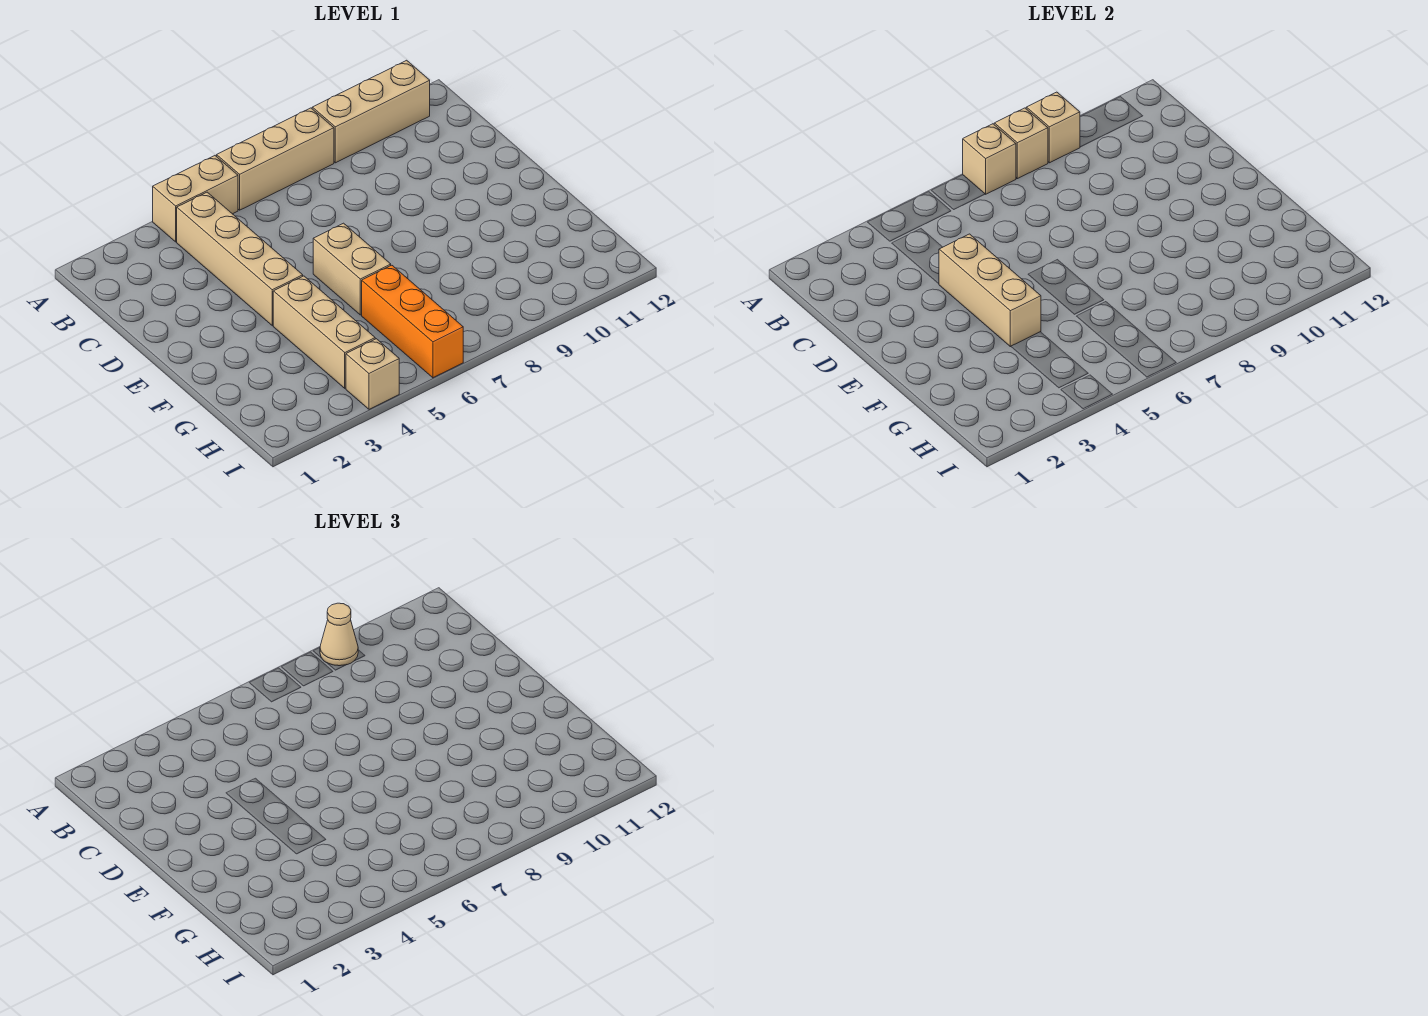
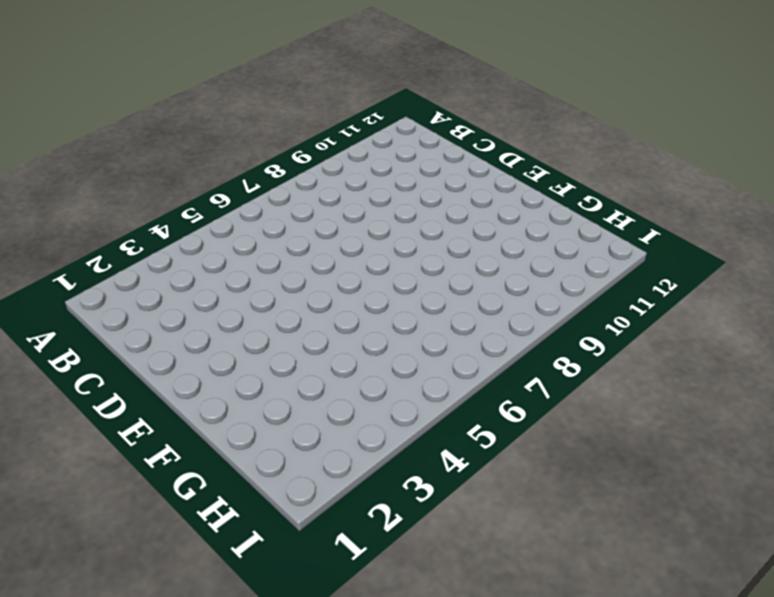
none -> tan brick A4:A5 level 1
none -> tan brick A6:A8 level 1
none -> tan brick A9:A11 level 1

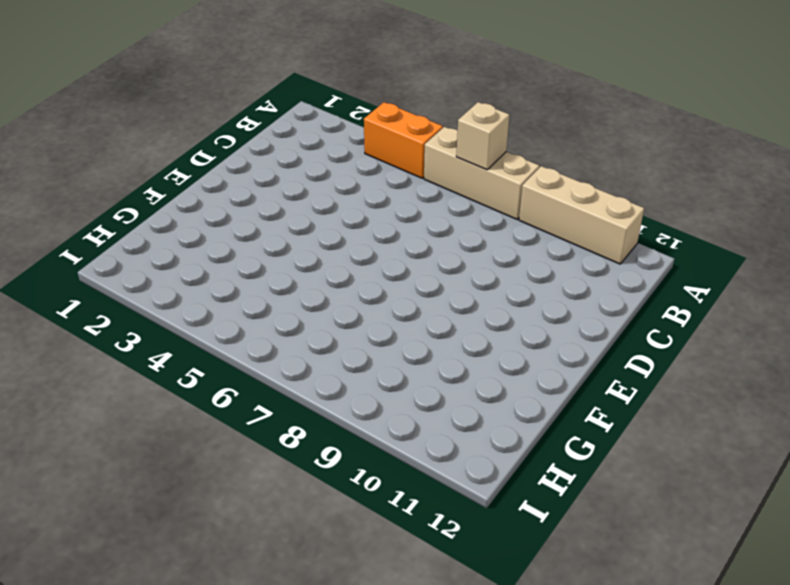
orange brick A4:A5 level 1 -> tan brick A4:A5 level 1
none -> tan brick B4:E4 level 1
none -> tan brick E6:F6 level 1
none -> tan brick F4:H4 level 1

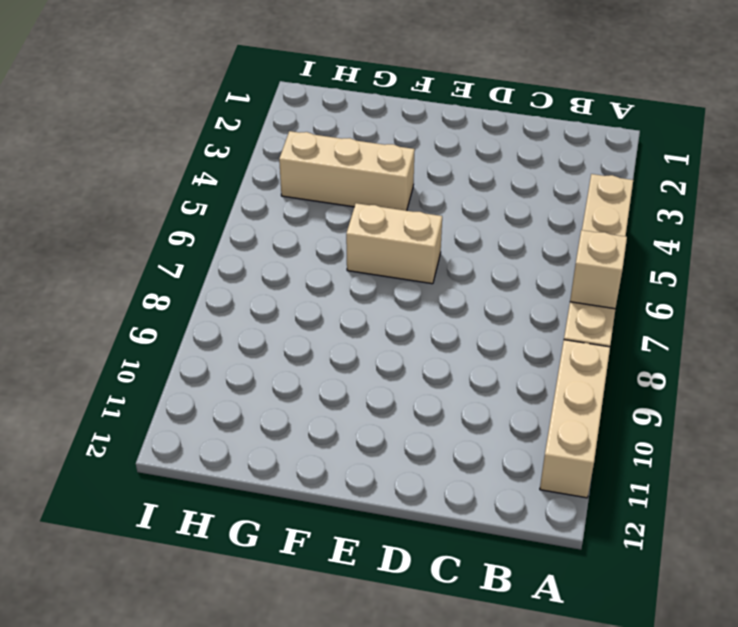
none -> tan brick B4:E4 level 1
none -> orange brick G6:I6 level 1
none -> tan brick I4 level 1

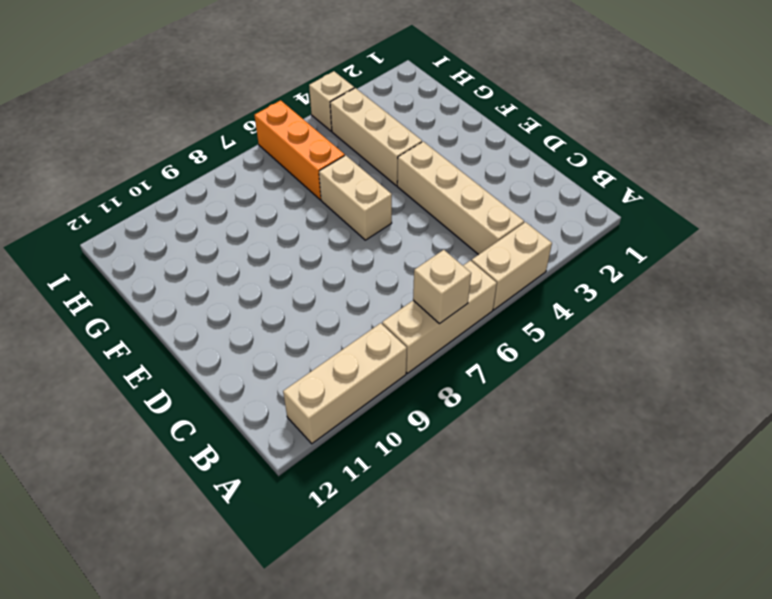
none -> tan brick A8 level 2
none -> tan brick A9 level 2
none -> tan brick D4:F4 level 2

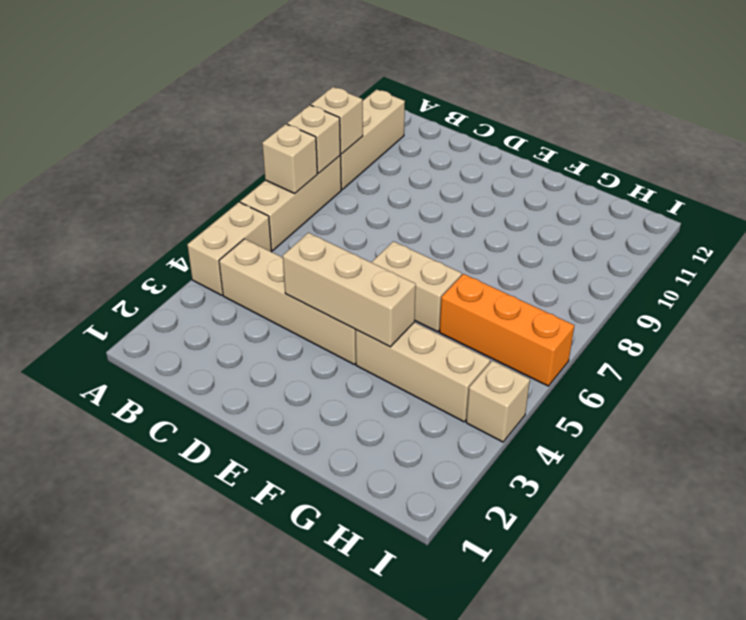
none -> tan cone A9 level 3

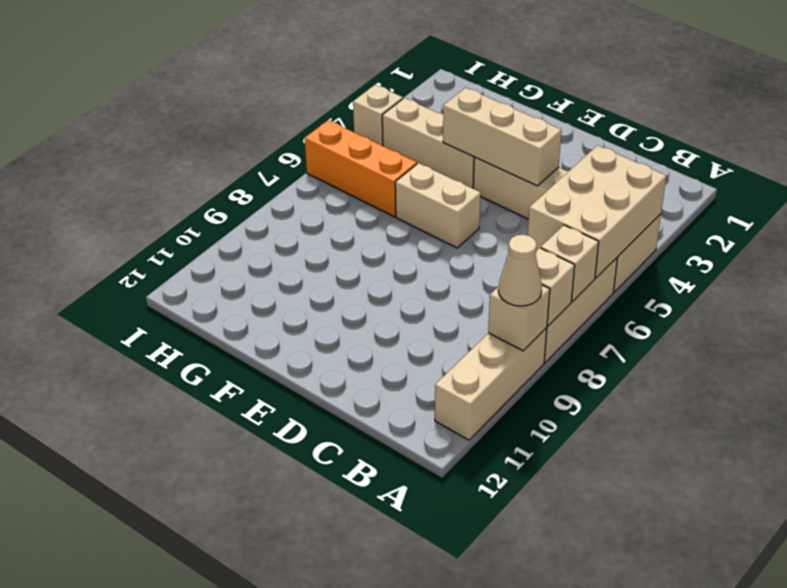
tan brick A4:B6 level 2 -> none

